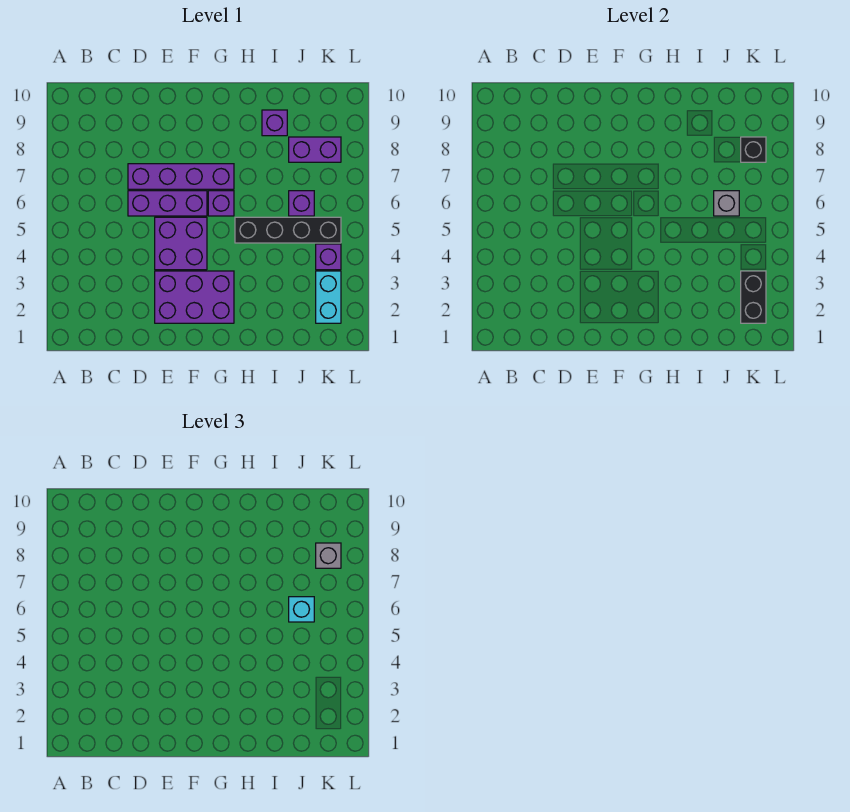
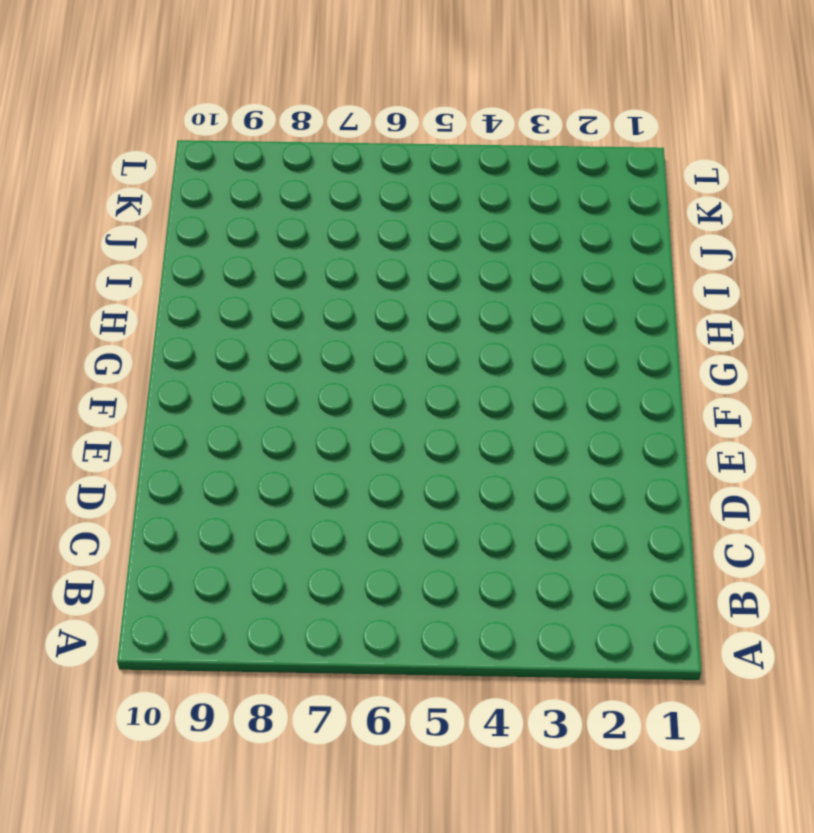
none -> purple brick D6:F6 level 1
none -> purple brick D7:G7 level 1
none -> purple brick E2:G3 level 1

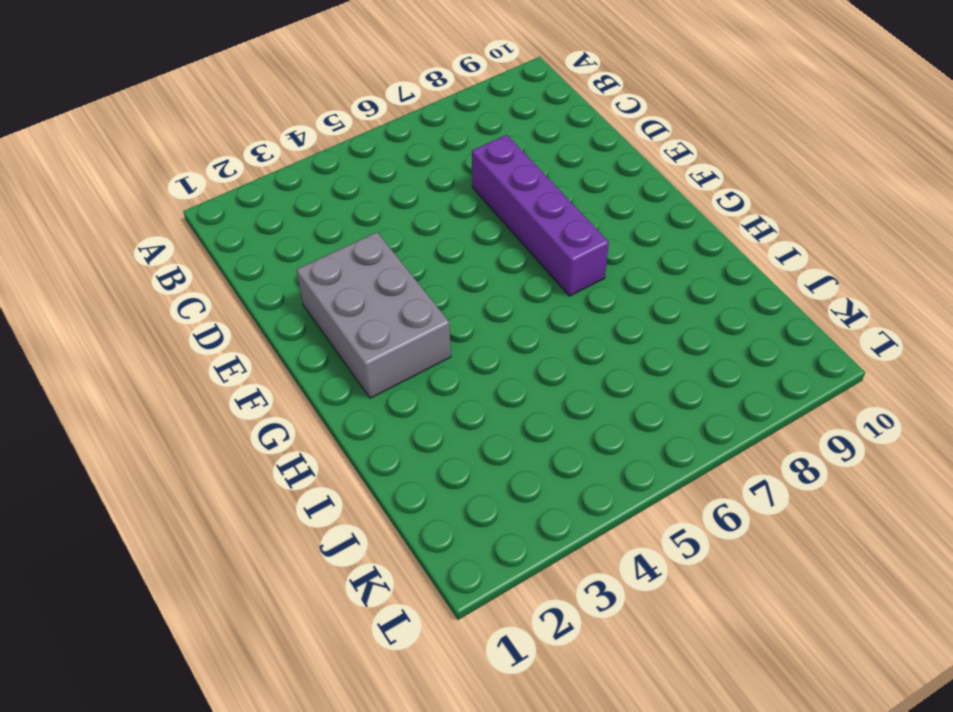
grey brick E2:G3 level 1 -> purple brick E2:G3 level 1
none -> purple brick D6:F6 level 1
none -> purple brick E4:F5 level 1
none -> purple brick G6 level 1

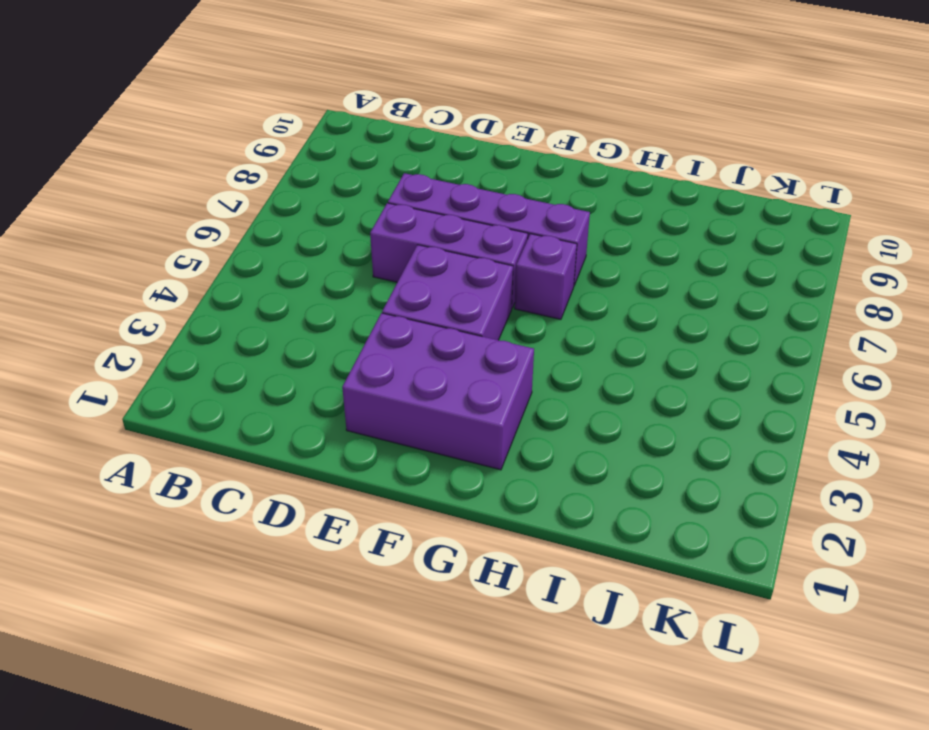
none -> black brick H5:K5 level 1
none -> purple brick I9 level 1
none -> purple brick J6 level 1

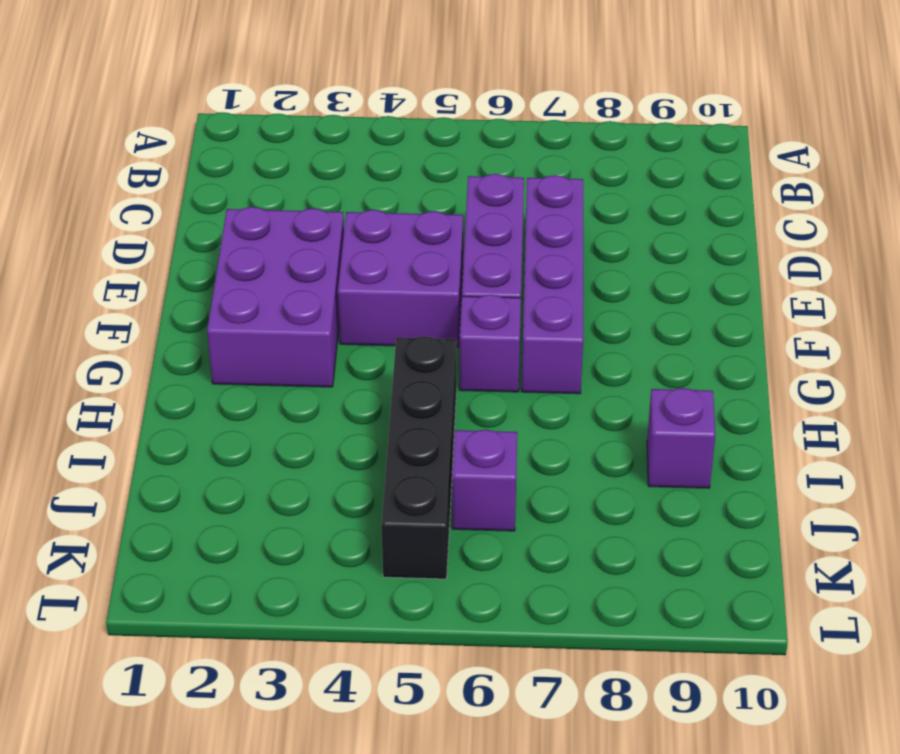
none -> purple brick J8:K8 level 1
none -> cyan brick K2:K3 level 1
none -> purple brick K4 level 1

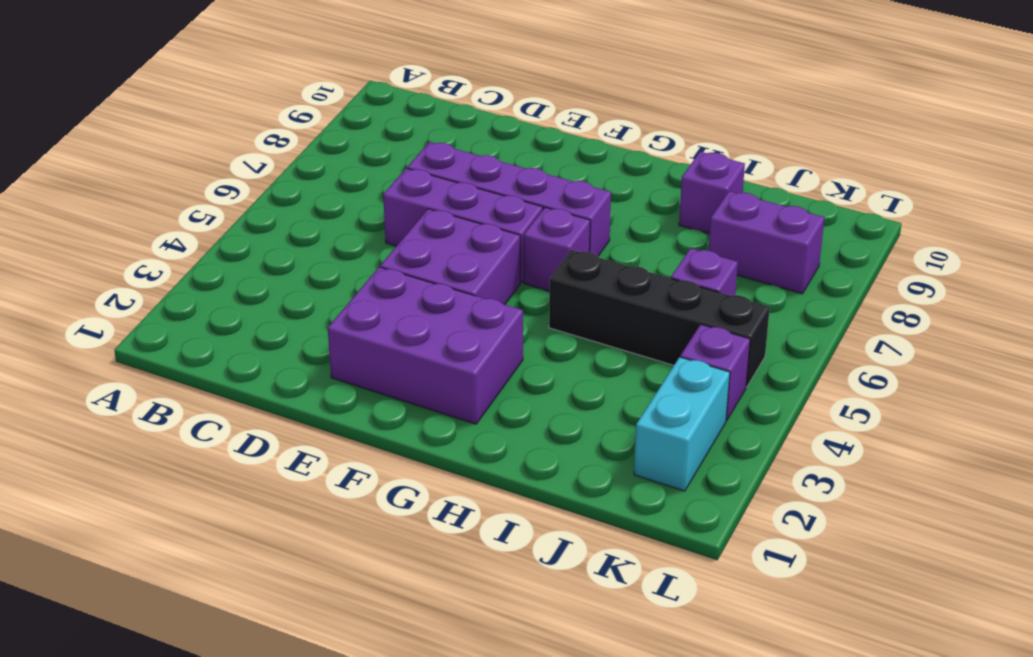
none -> grey brick J6 level 2
none -> black brick K2:K3 level 2
none -> black brick K8 level 2

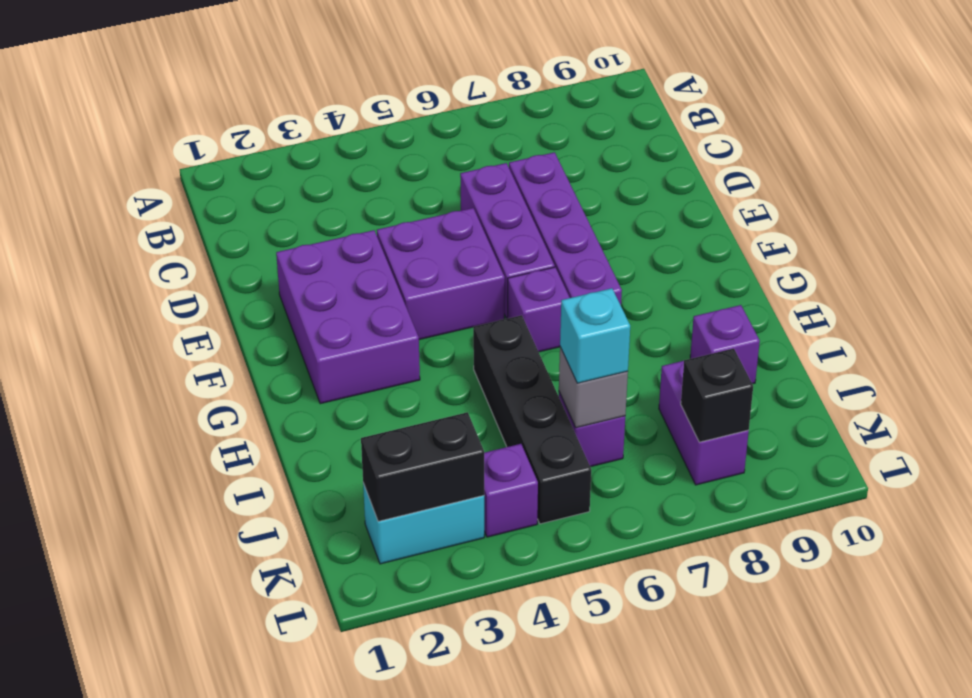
none -> grey brick K8 level 3

